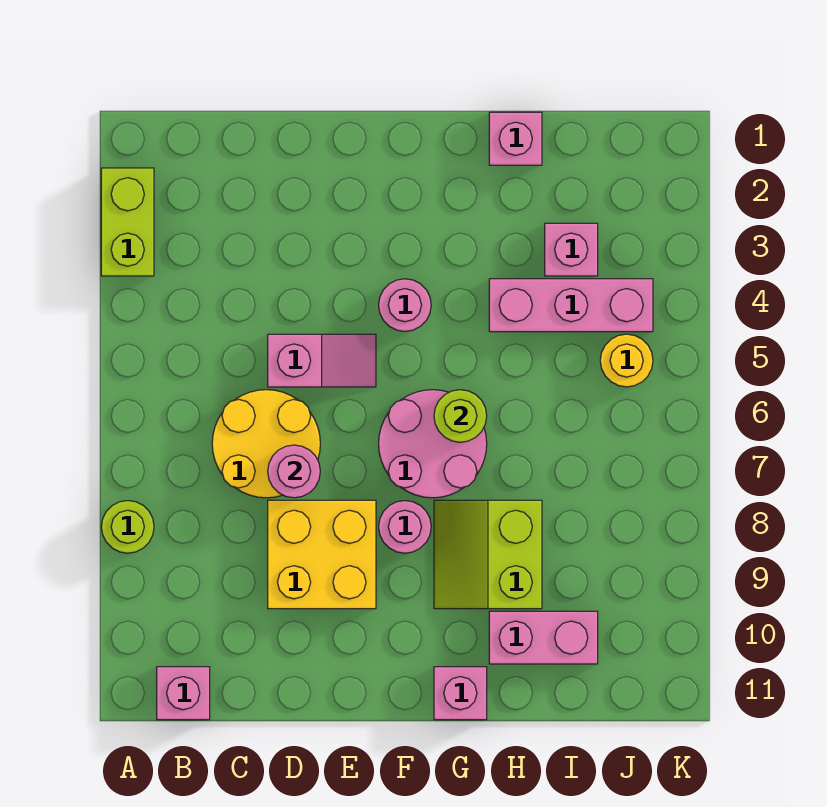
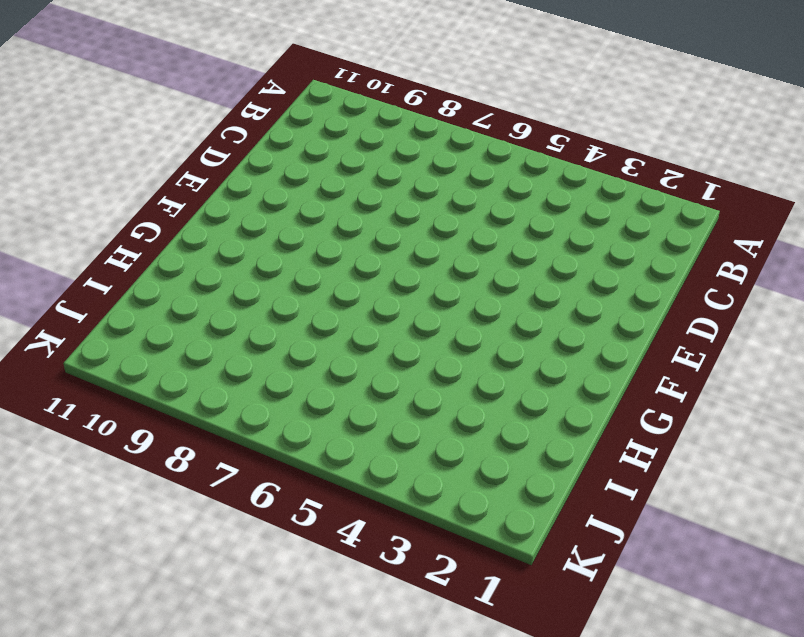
none -> lime brick A2:A3 level 1
none -> lime round brick A8 level 1
none -> pink brick B11 level 1

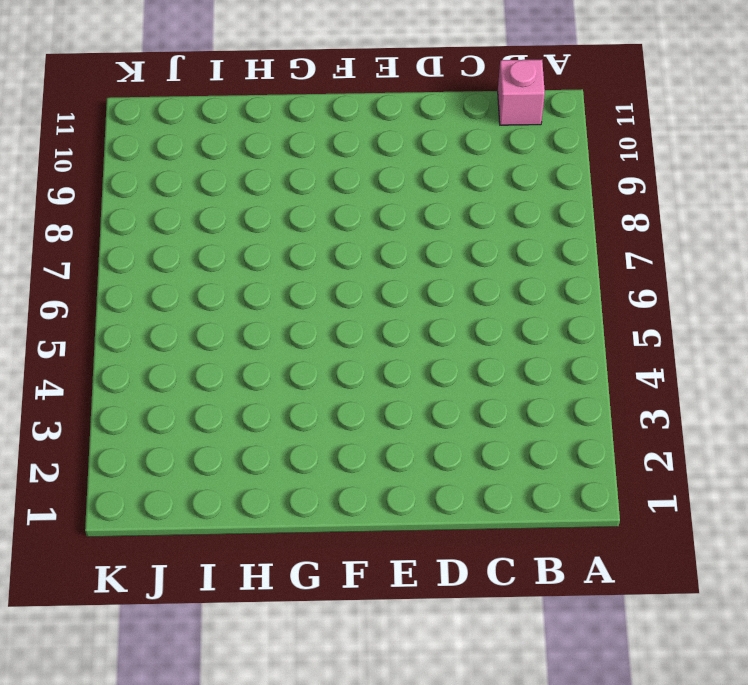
none -> lime brick A2:A3 level 1
none -> lime round brick A8 level 1
none -> yellow round brick C6:D7 level 1

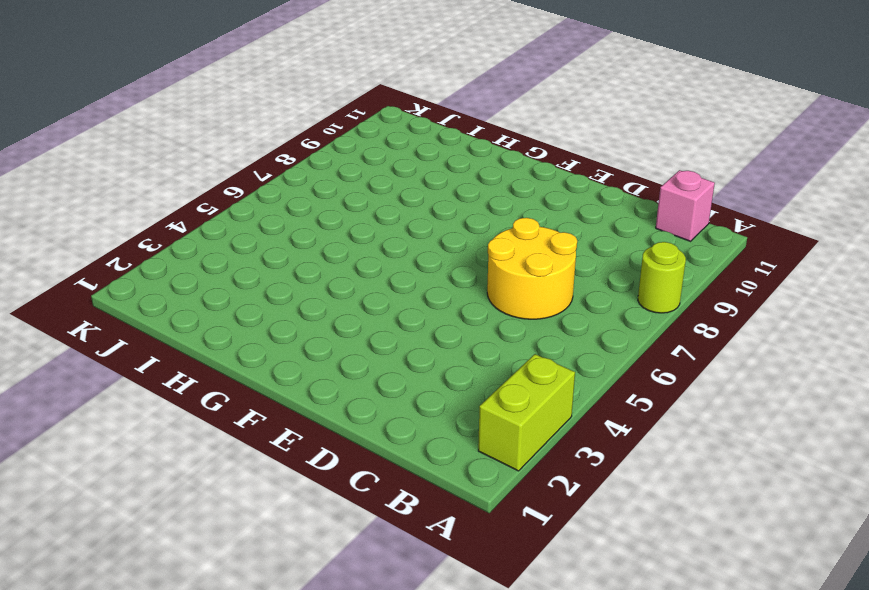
none -> pink slope D5:E5 level 1 top D
none -> yellow brick D8:E9 level 1
none -> pink round brick F4 level 1

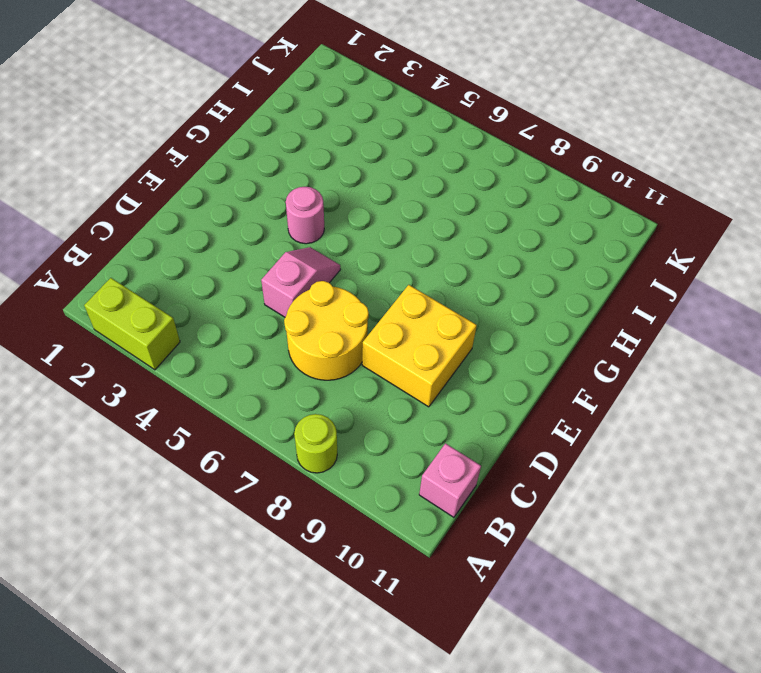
none -> pink round brick F6:G7 level 1
none -> pink round brick F8 level 1
none -> lime slope G8:H9 level 1 top H

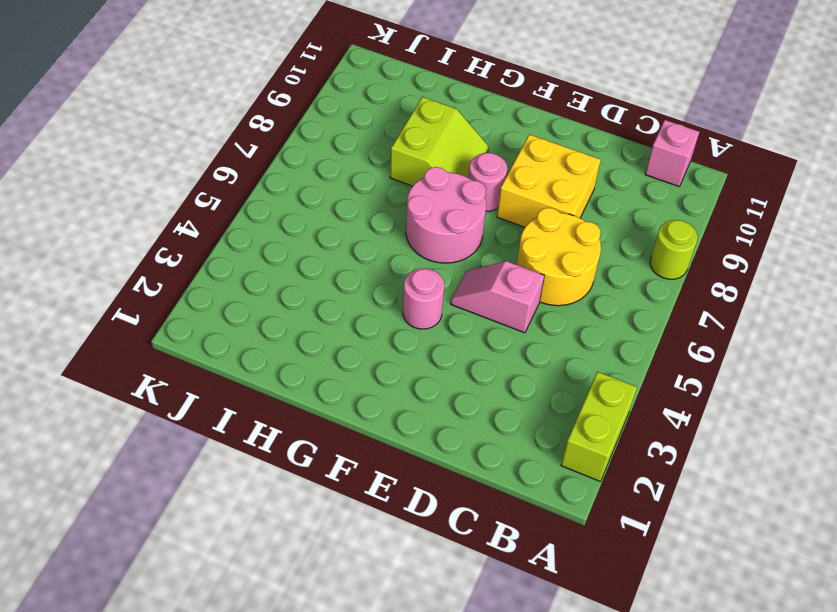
none -> pink brick G11 level 1
none -> pink brick H1 level 1
none -> pink brick H4:J4 level 1

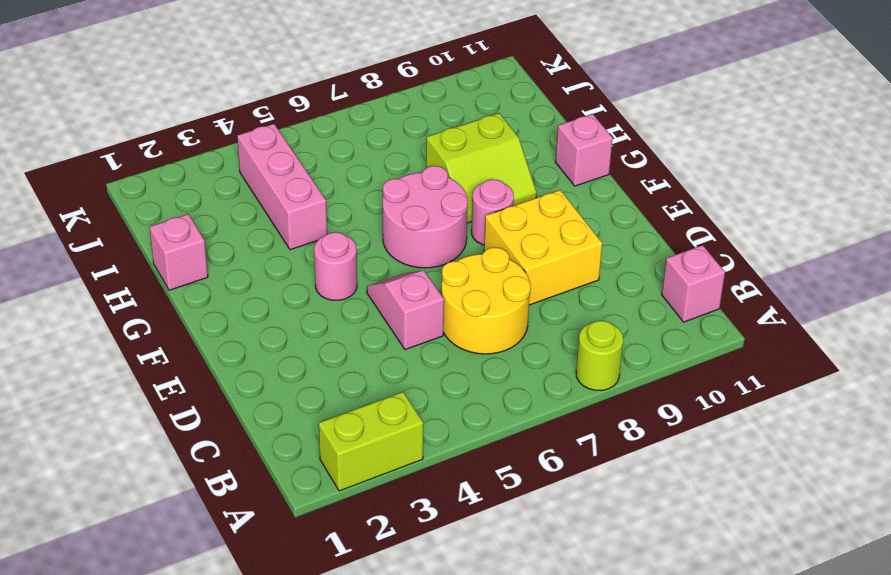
none -> pink brick H10:I10 level 1
none -> pink brick I3 level 1
none -> yellow round brick J5 level 1

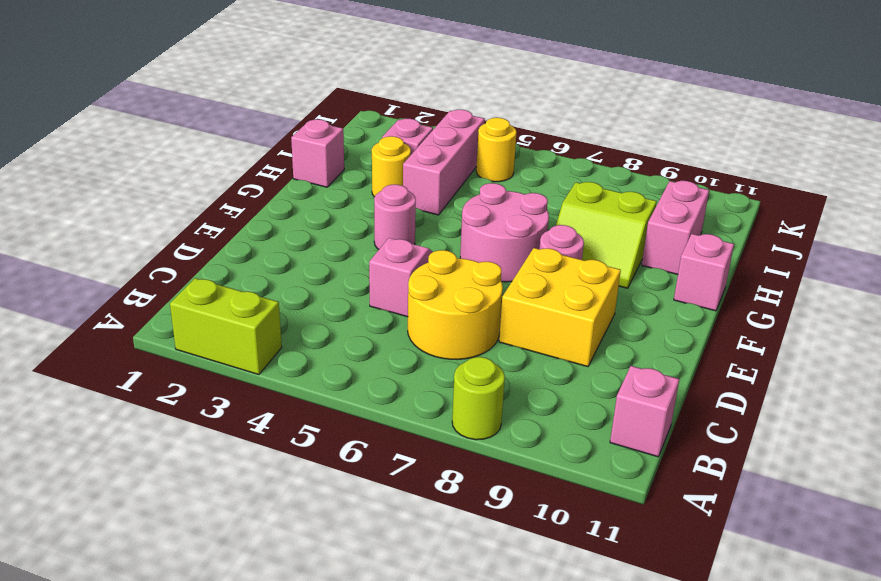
yellow round brick H3 level 1 -> none
none -> pink round brick D7 level 2
none -> lime round brick G6 level 2

